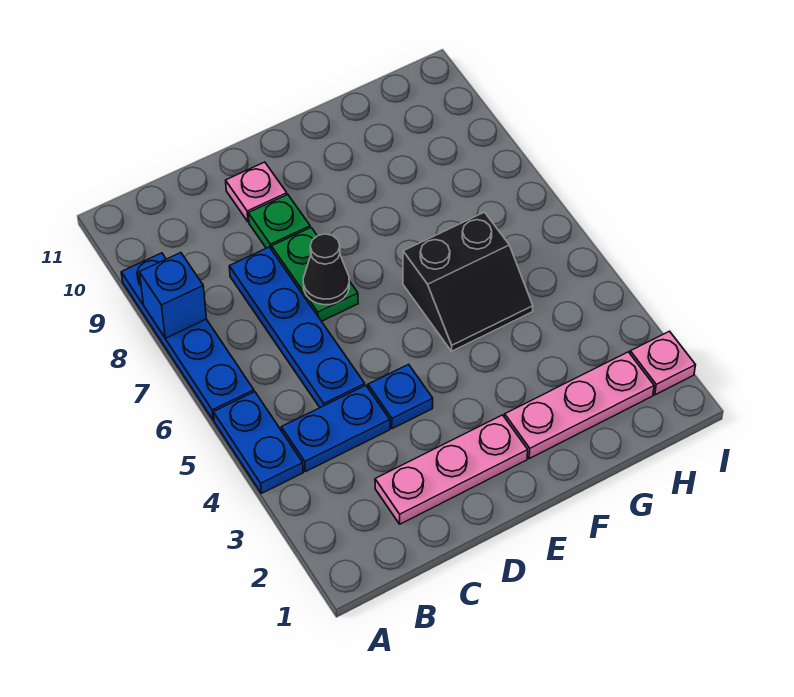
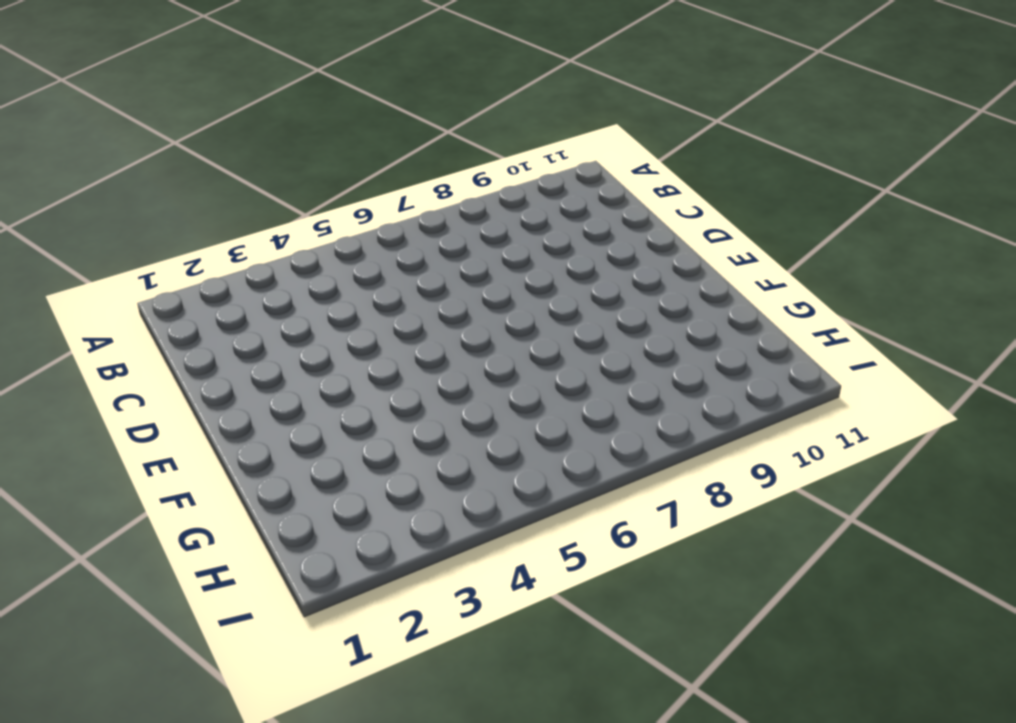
none -> blue plate A4:A5 level 1
none -> blue plate A6:A9 level 1
none -> blue plate B4:C4 level 1

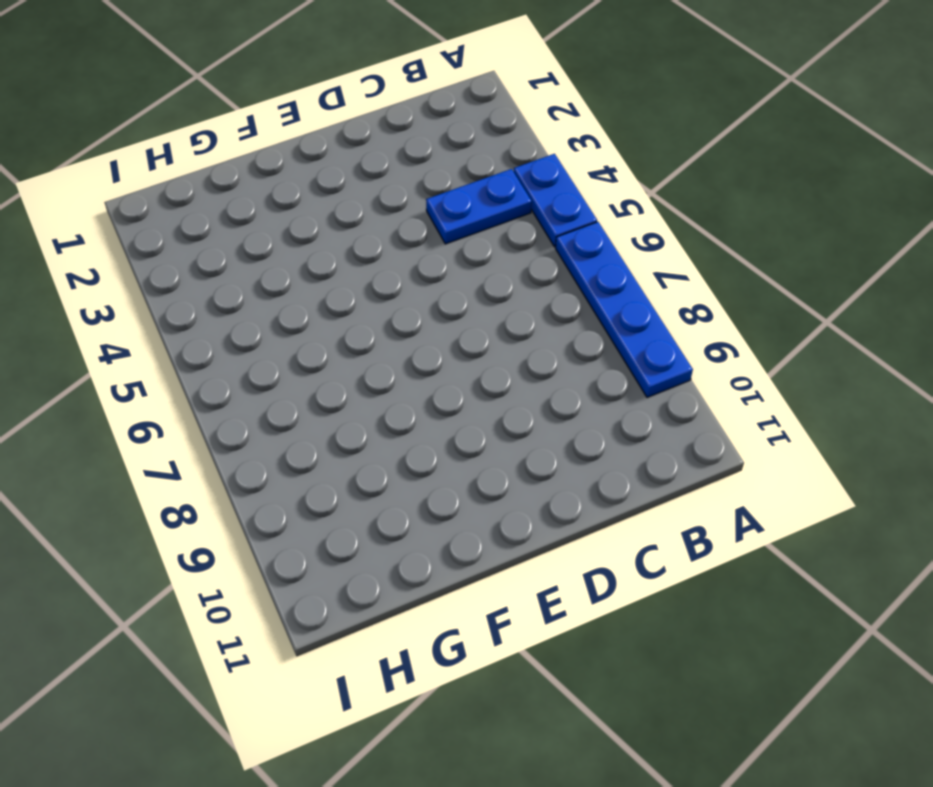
none -> pink plate C2:E2 level 1
none -> blue plate C5:C8 level 1
none -> blue plate D4 level 1

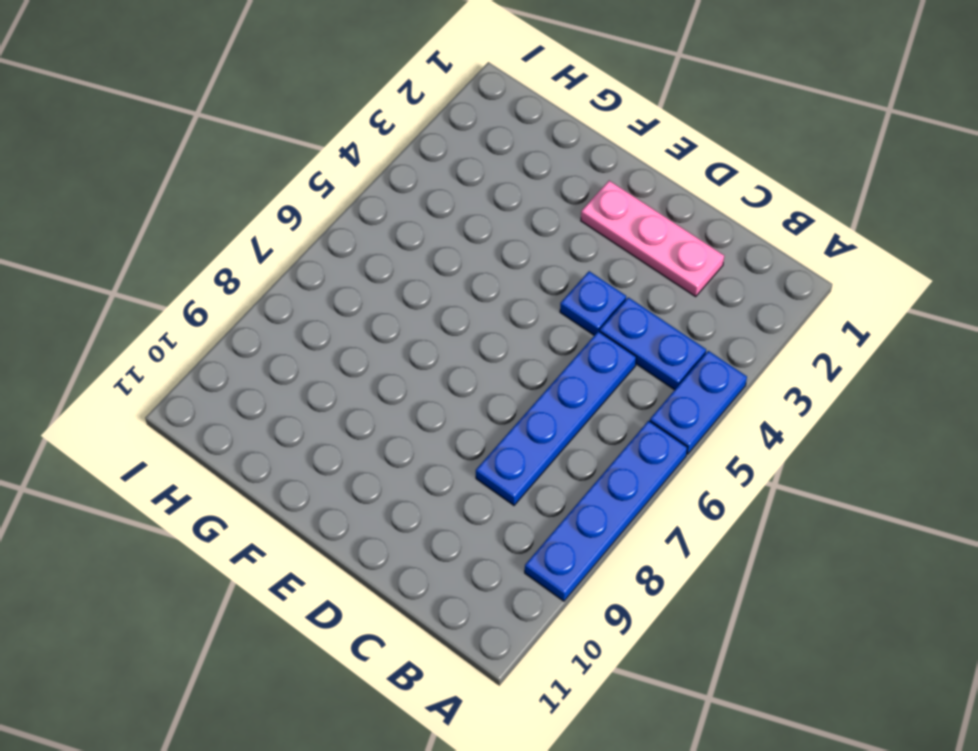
none -> green plate D7:D8 level 1
none -> green plate D9 level 1
none -> pink plate D10 level 1

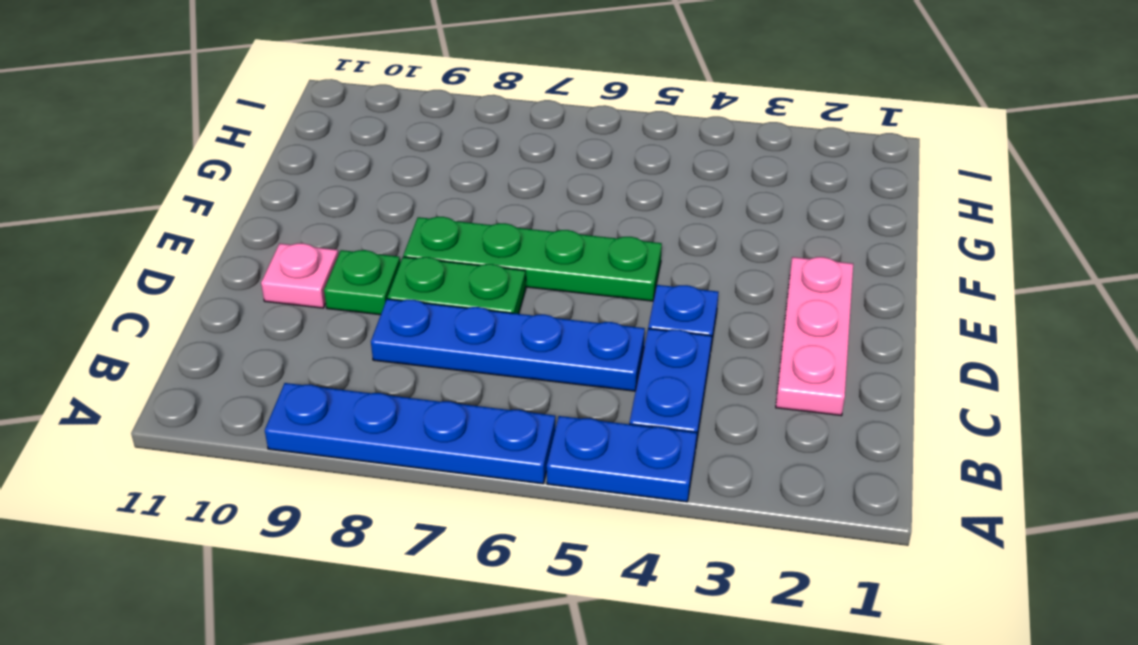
green plate E5:E8 level 1 -> none
none -> pink plate F2:H2 level 1
none -> black slope F5:G6 level 1 top 6
none -> pink plate I2 level 1

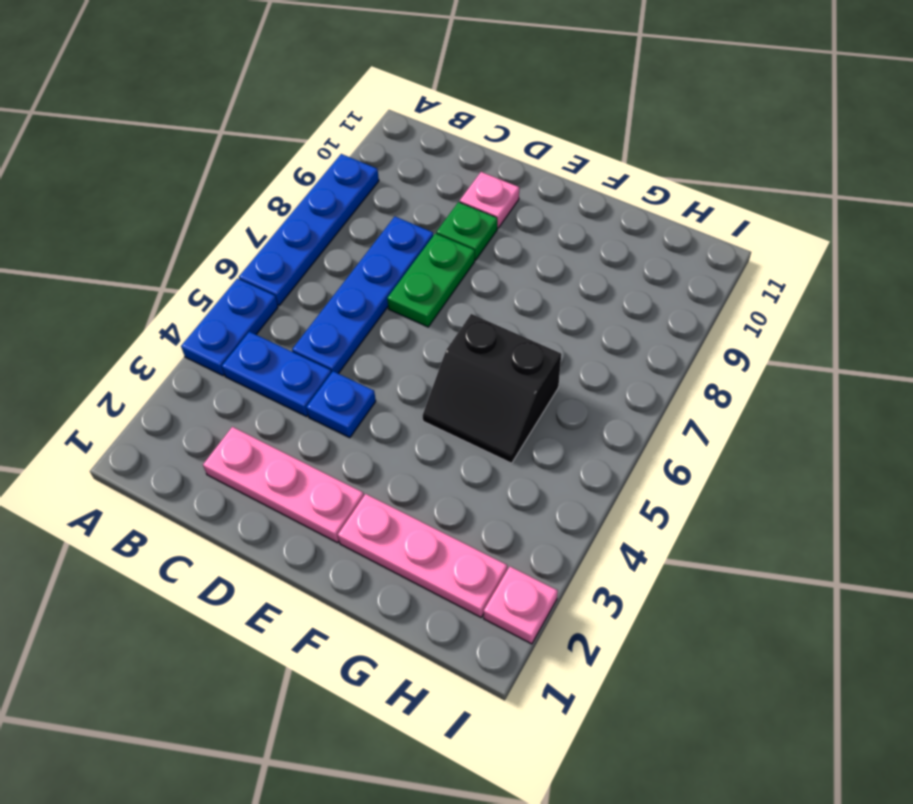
none -> blue brick A8 level 2
none -> black cone D7 level 2

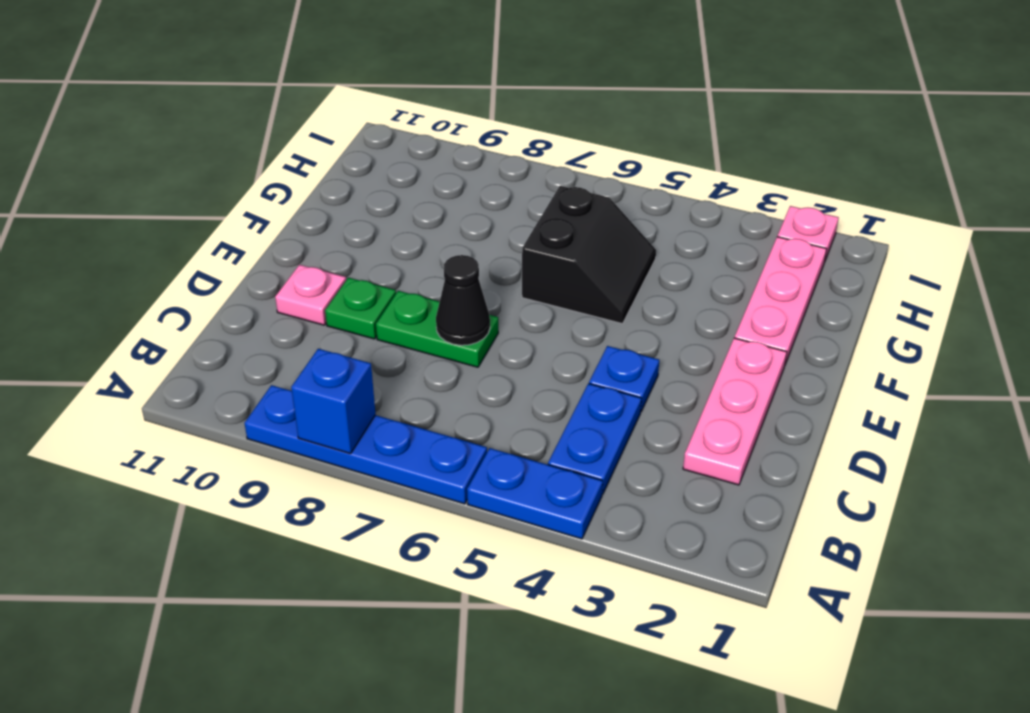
none -> blue plate C5:C8 level 1

